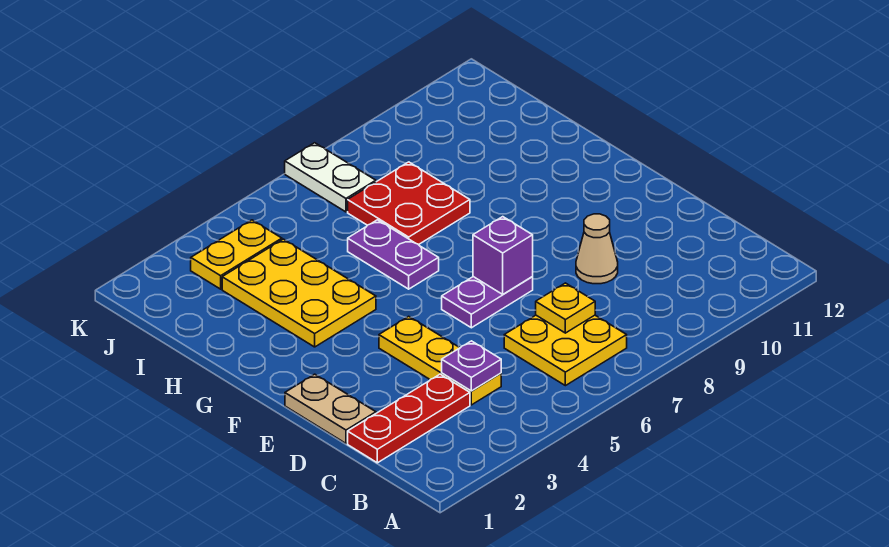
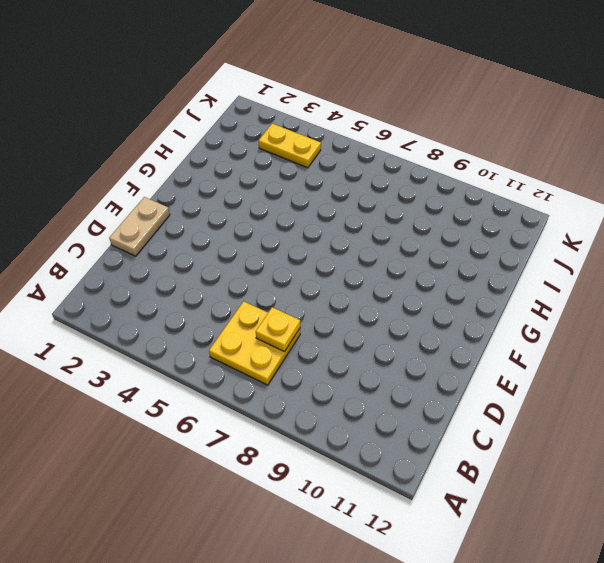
none -> red plate C1:C3 level 1
none -> yellow plate C4:E4 level 1
none -> tan cone D9 level 1

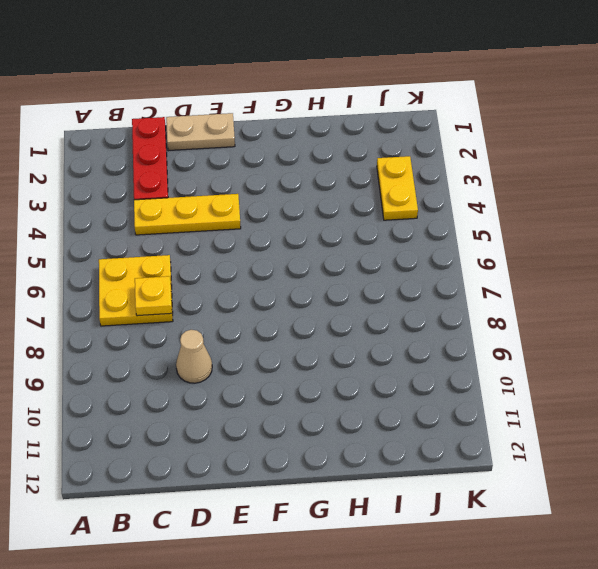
none -> purple plate E6:E7 level 1
none -> yellow plate G3:I4 level 1
none -> purple plate G6:H6 level 1

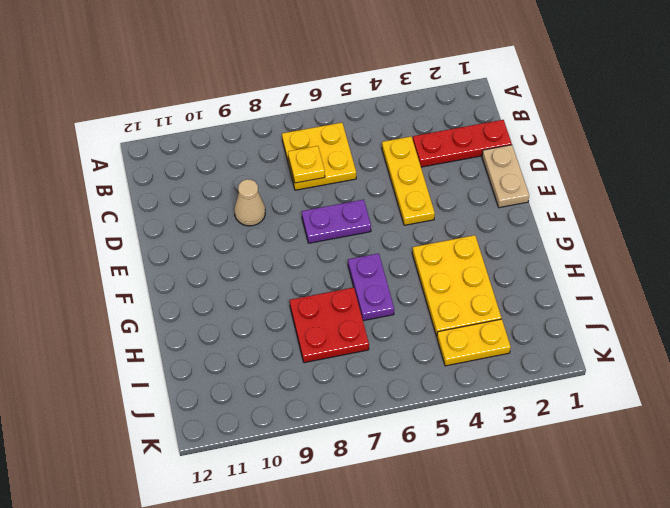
none -> white plate J7:K7 level 1
none -> purple plate C4 level 2
none -> purple brick E7 level 2

